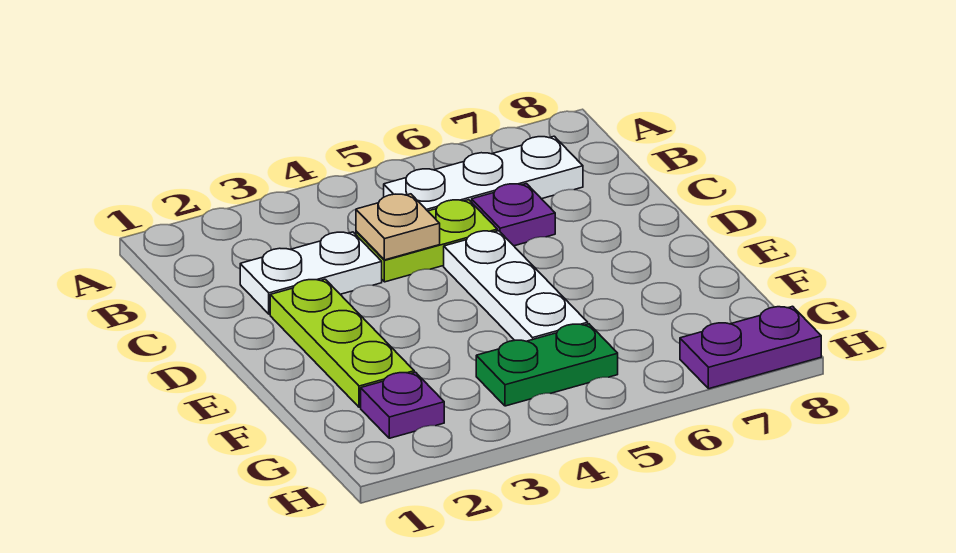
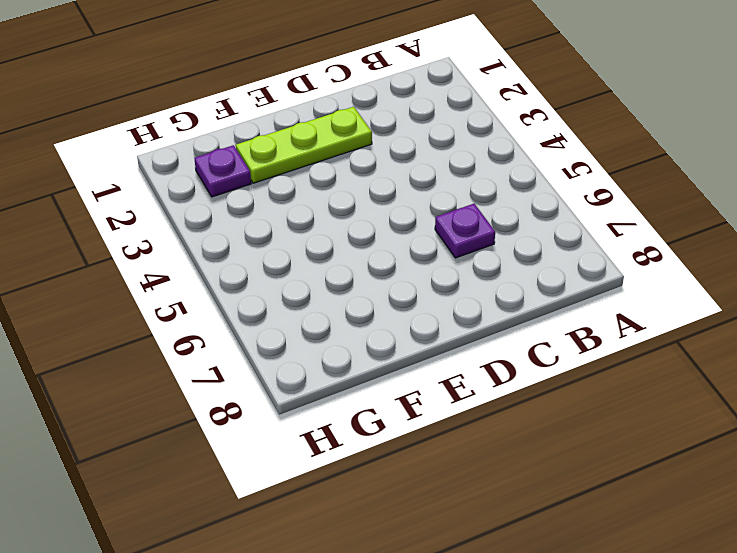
none -> white plate B5:B7 level 1
none -> white plate C2:C3 level 1

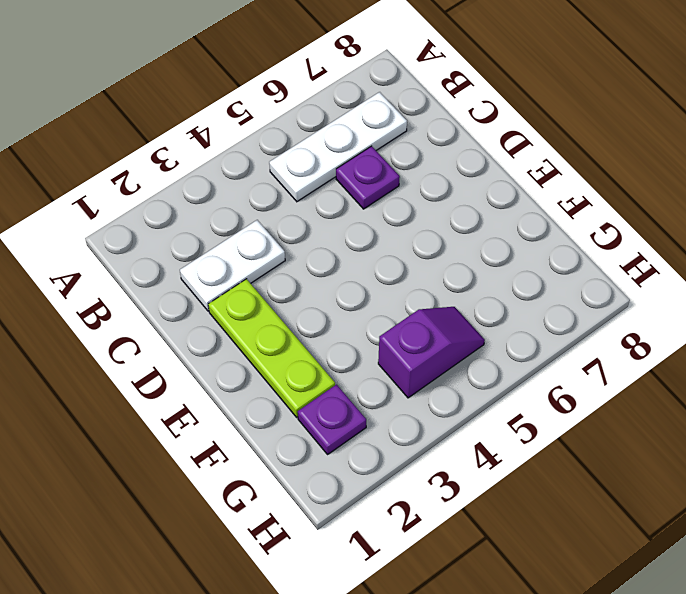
purple slope G4:G5 level 1 top 4 -> green plate G4:G5 level 1
none -> lime plate C4:C5 level 1
none -> white plate D5:F5 level 1

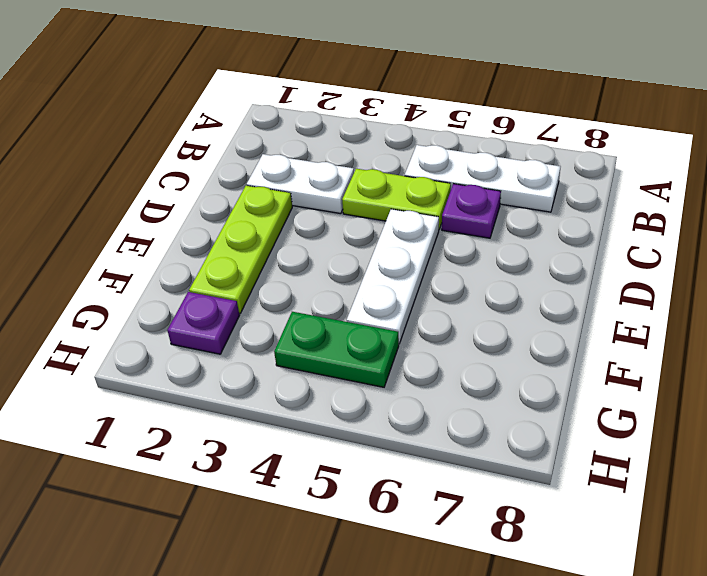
none -> purple plate H7:H8 level 1
none -> tan plate C4 level 2

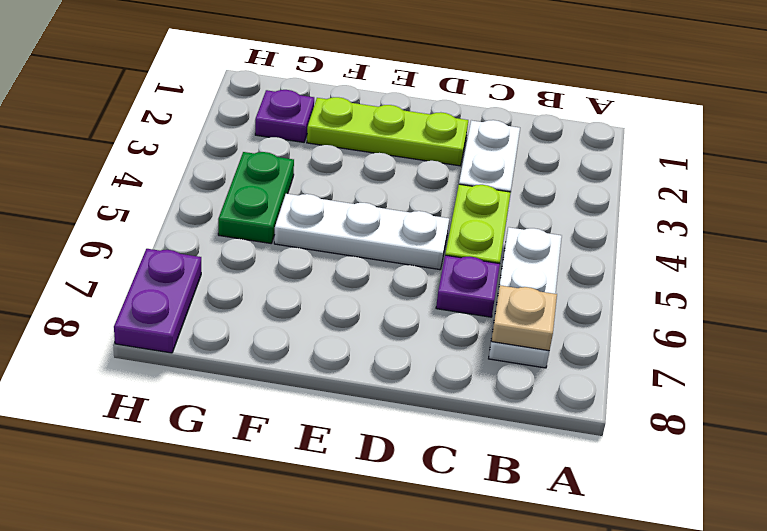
tan plate B7 level 2 -> tan plate C4 level 2

